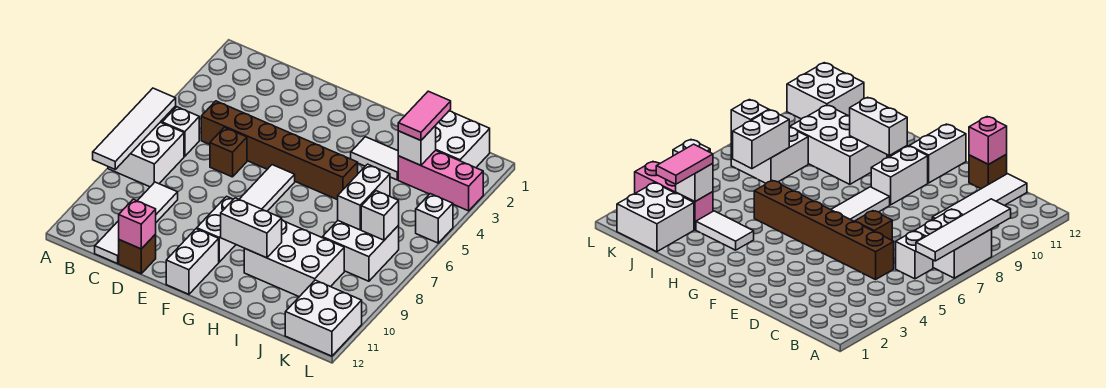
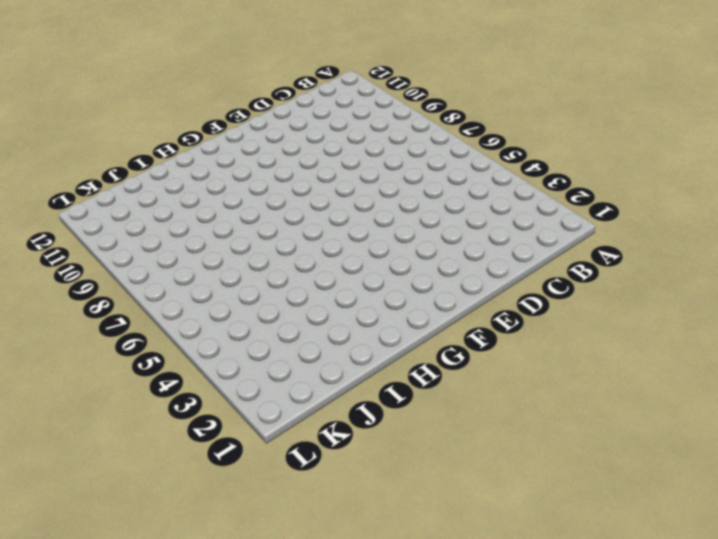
none -> white brick A7:B8 level 1
none -> white brick B6 level 1
none -> brown brick C5:H5 level 1

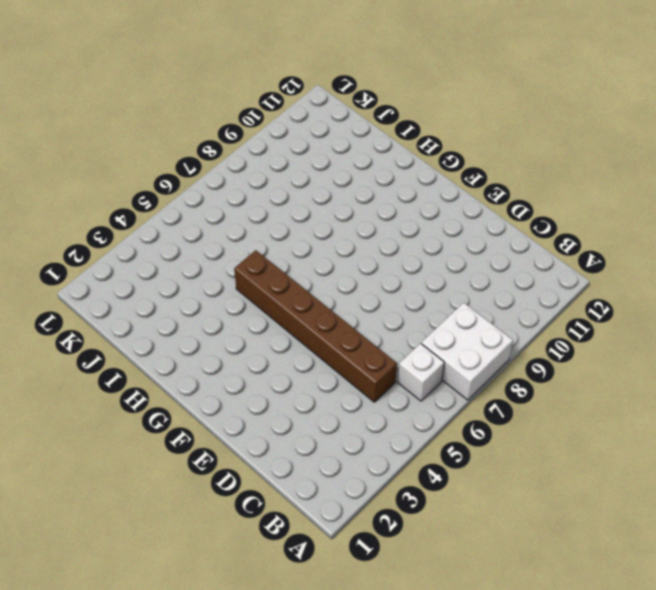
none -> white tile C9:C12 level 1
none -> brown brick D6 level 1
none -> brown brick D12 level 1

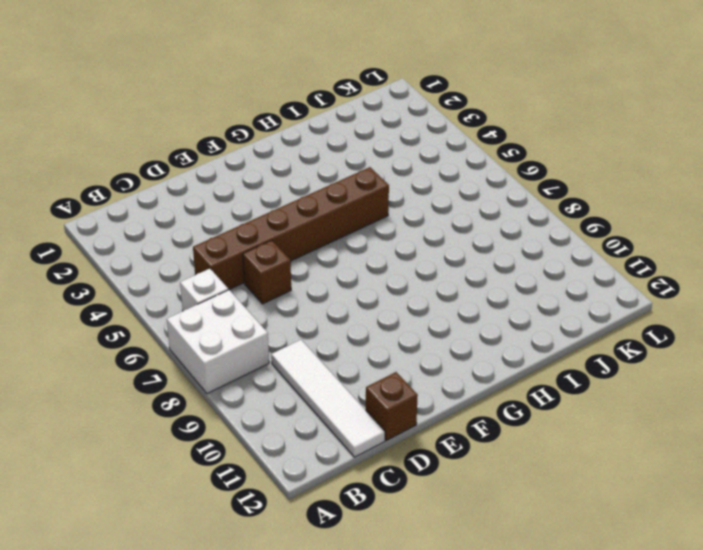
none -> white tile F6:F8 level 1
none -> white brick F9:F10 level 1
none -> white brick F11:F12 level 1

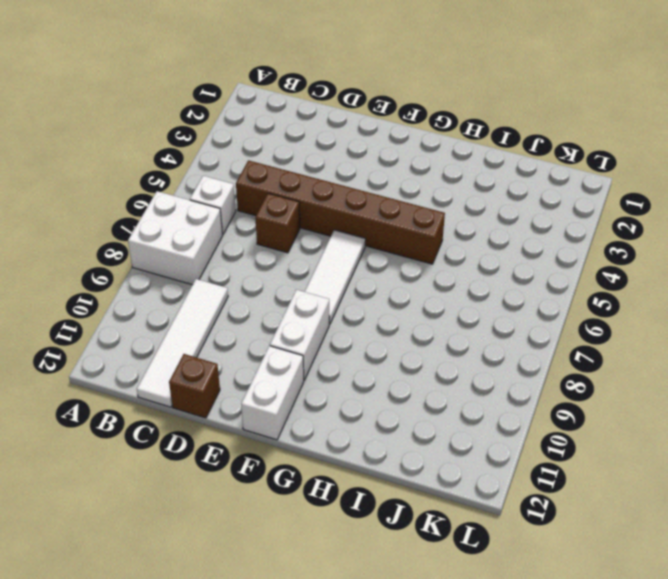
none -> white tile H3:I3 level 1
none -> white brick H9:J10 level 1
none -> white brick J1:K2 level 1

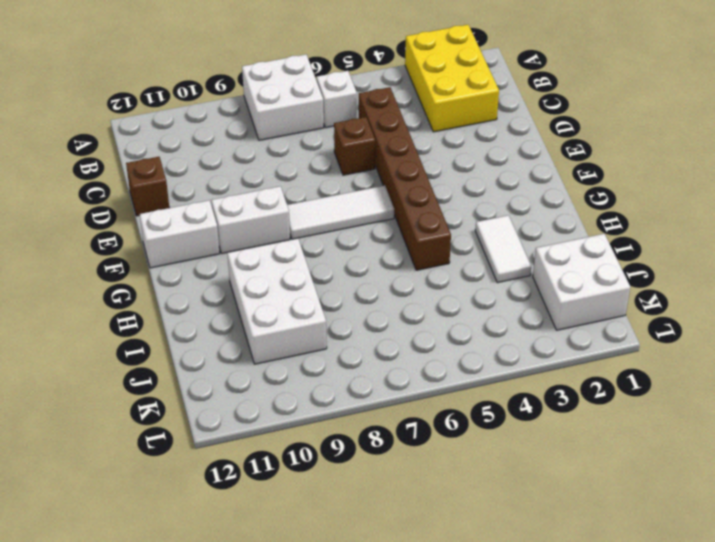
yellow brick A2:C3 level 1 -> none
none -> white tile C9:C12 level 1
none -> pink brick J3:L3 level 1
none -> white brick J7:K8 level 1

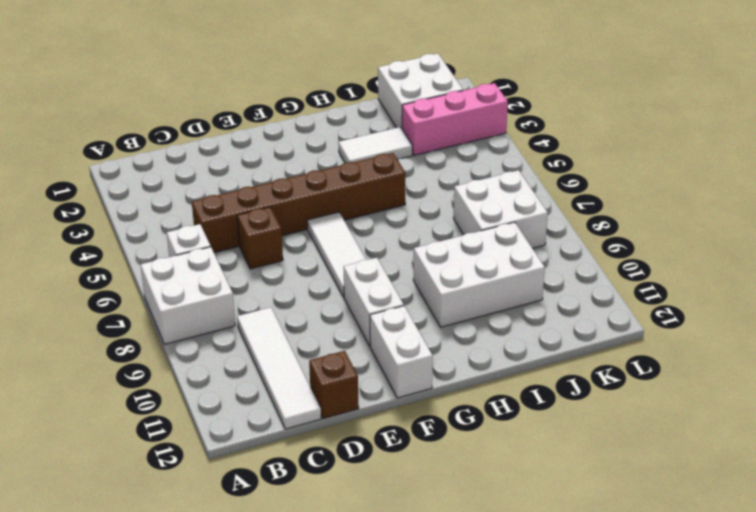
none -> white brick K11:L12 level 1
none -> white brick L5 level 1
none -> white tile A6:A9 level 2

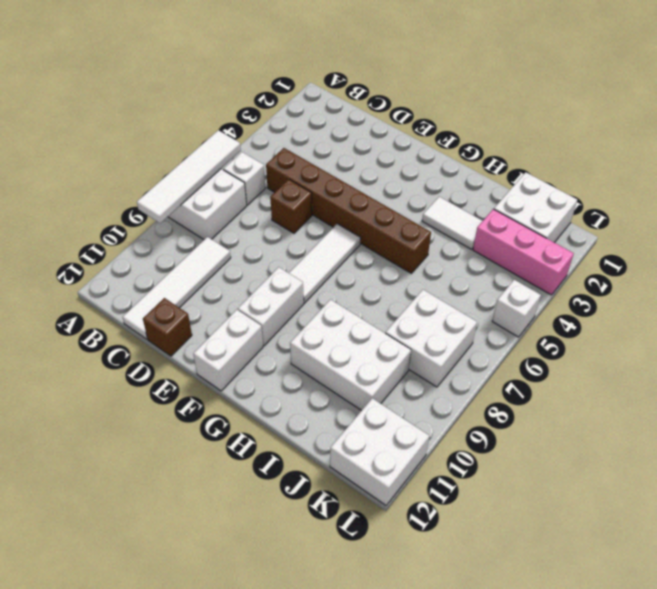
none -> pink brick D12 level 2
none -> white brick G10:H10 level 2
none -> white brick J3 level 2

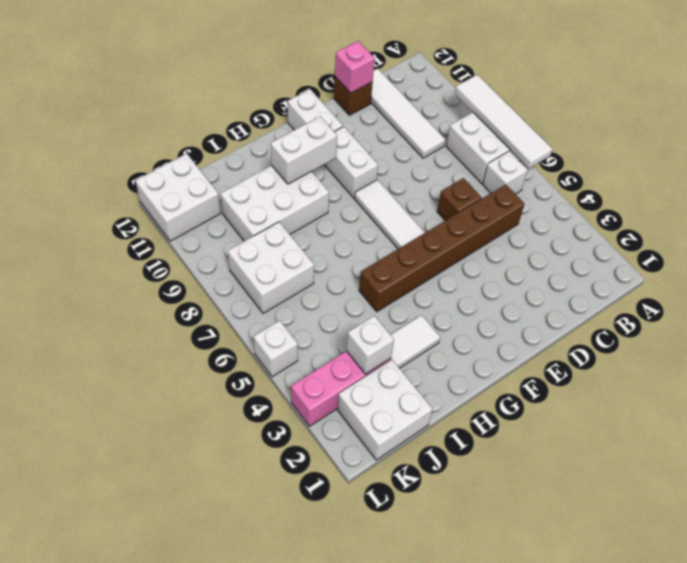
none -> white brick J6:J7 level 2
none -> white brick K7 level 2
none -> pink tile J2:J3 level 3

